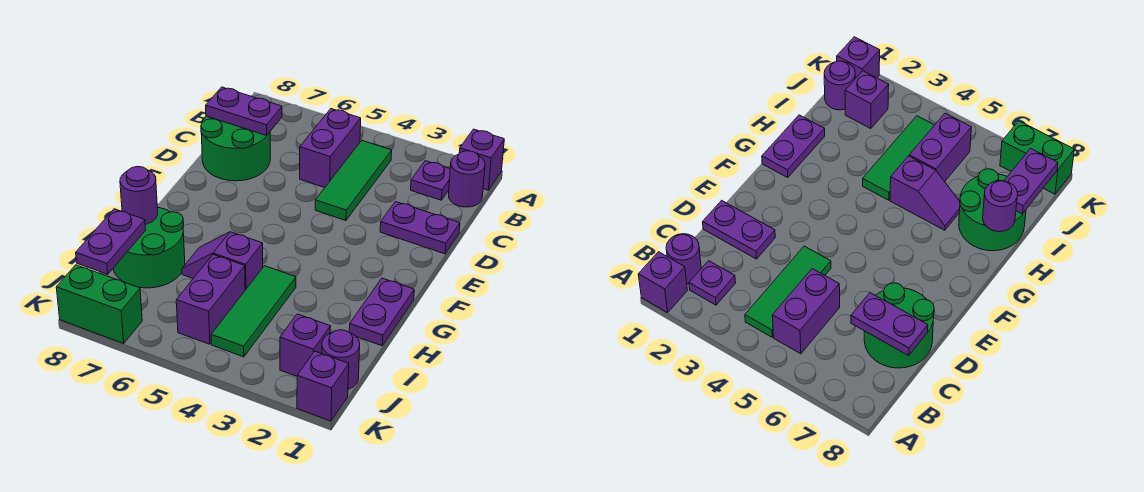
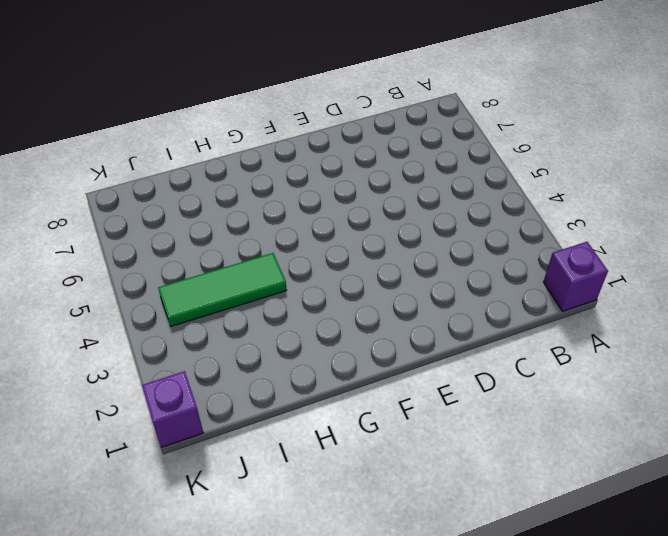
none -> purple round brick B1 level 1
none -> purple plate B2 level 1
none -> green tile B4:D4 level 1

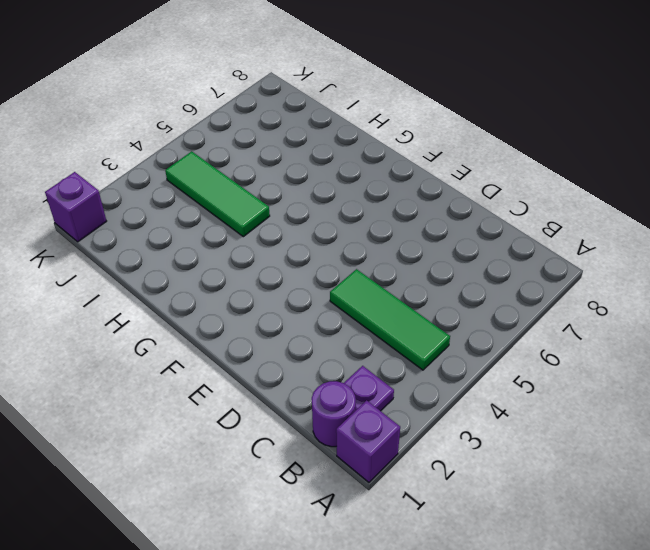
none -> purple brick B5:C5 level 1
none -> green round brick C7:D8 level 1
none -> purple plate D1:D2 level 1

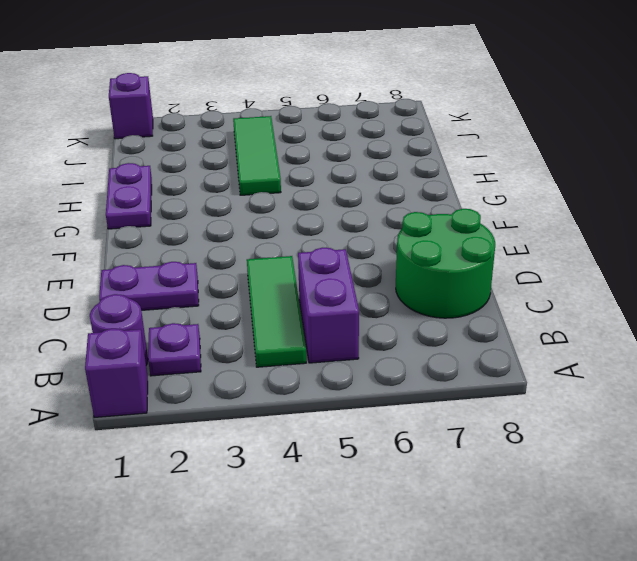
none -> purple slope H5:H6 level 1 top 5
none -> green round brick H7:I8 level 1
none -> purple brick I5:J5 level 1

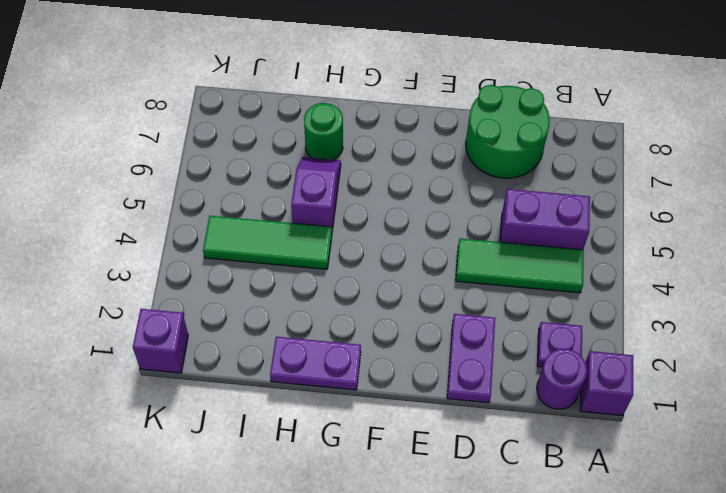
green round brick H7 level 1 -> green round brick H7:I8 level 1
none -> purple brick I5:J5 level 1
none -> purple round brick J1 level 1
none -> purple brick J2 level 1

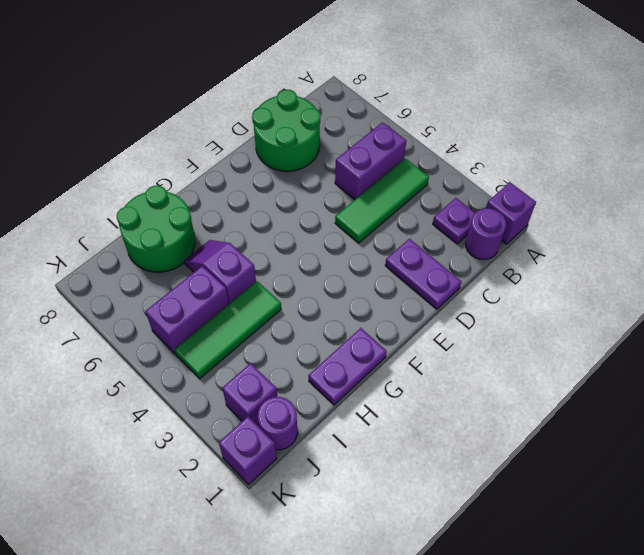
none -> green brick K7:K8 level 1
none -> purple plate C7:C8 level 2
none -> purple round brick H8 level 2

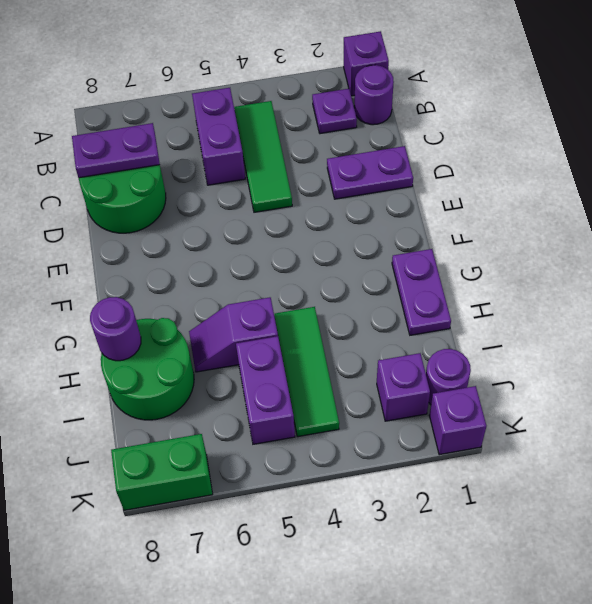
none -> purple plate I8:J8 level 2

